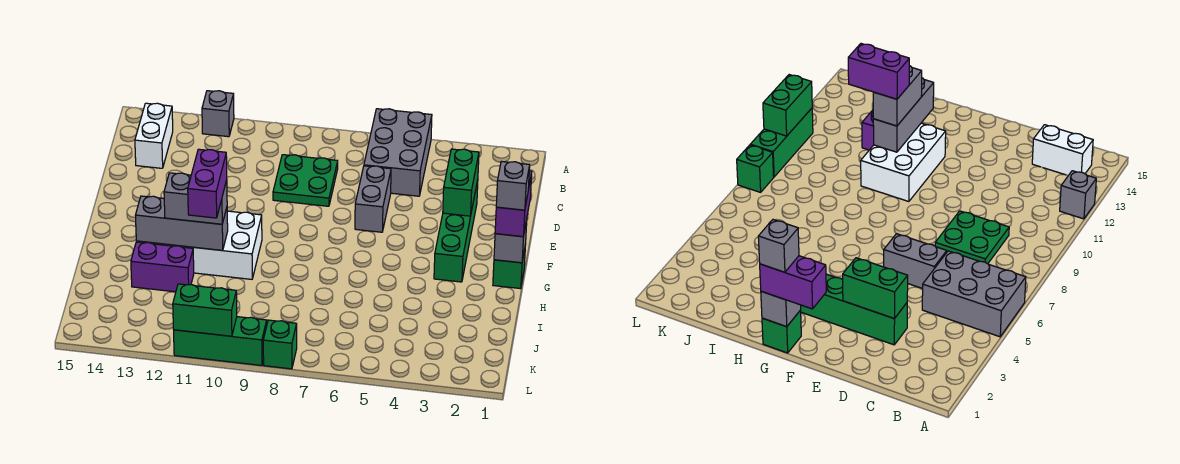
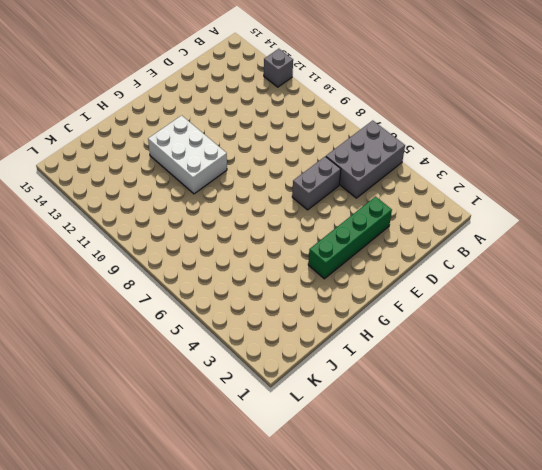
none -> white brick B14:C14 level 1
none -> green plate C8:D9 level 1
none -> green brick G1 level 1

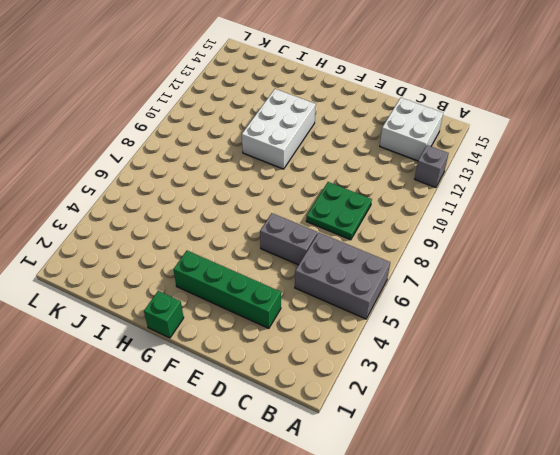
white brick B13:C14 level 1 -> white brick B14:C14 level 1
none -> purple brick I12:I13 level 1
none -> green brick L8 level 1
none -> green brick L9:L11 level 1

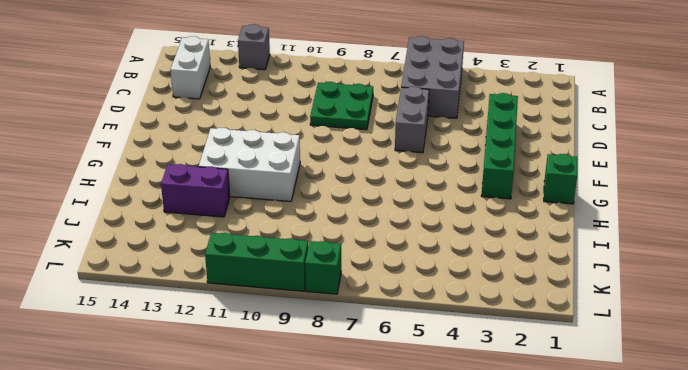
none -> green brick D3:E3 level 2
none -> grey brick G1 level 2
none -> grey brick H11:H13 level 2

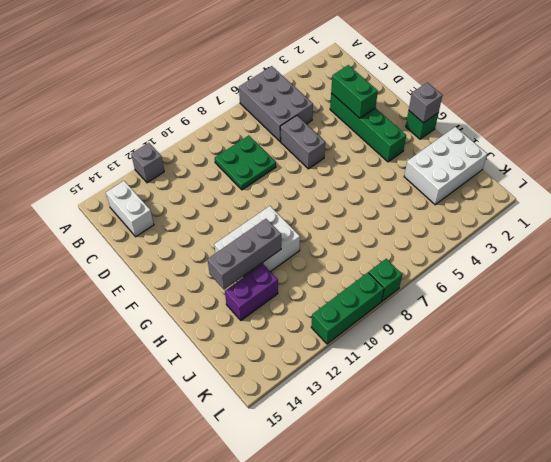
white brick I1:J3 level 1 -> none
none -> green brick L10:L11 level 2
none -> purple brick F1:G1 level 3
none -> grey brick H11:H12 level 3

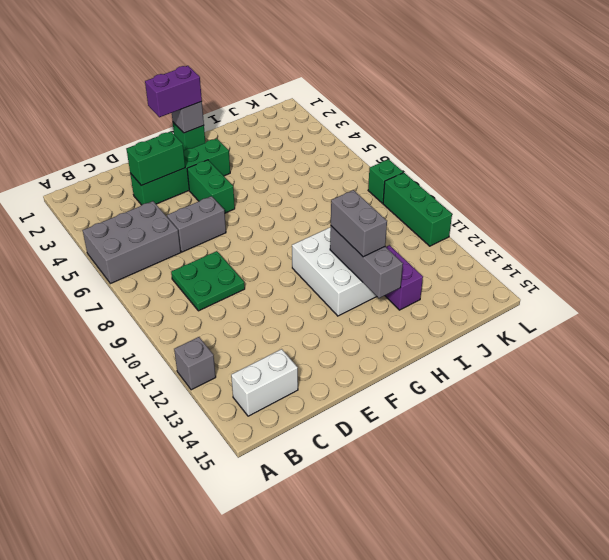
green brick F4:F5 level 1 -> green brick L10:L11 level 2
none -> grey brick G1 level 4
none -> purple brick H11:I11 level 4

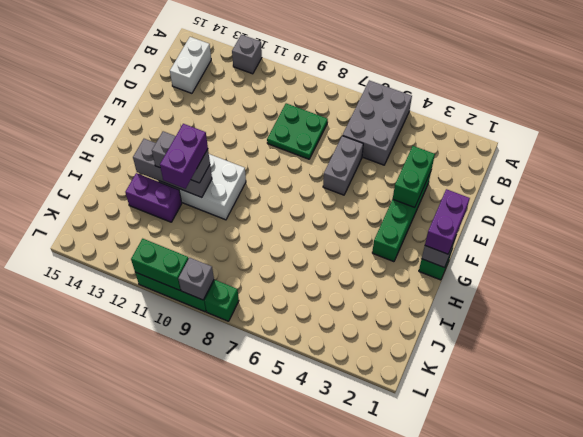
grey brick L9 level 2 -> grey brick G1 level 4

